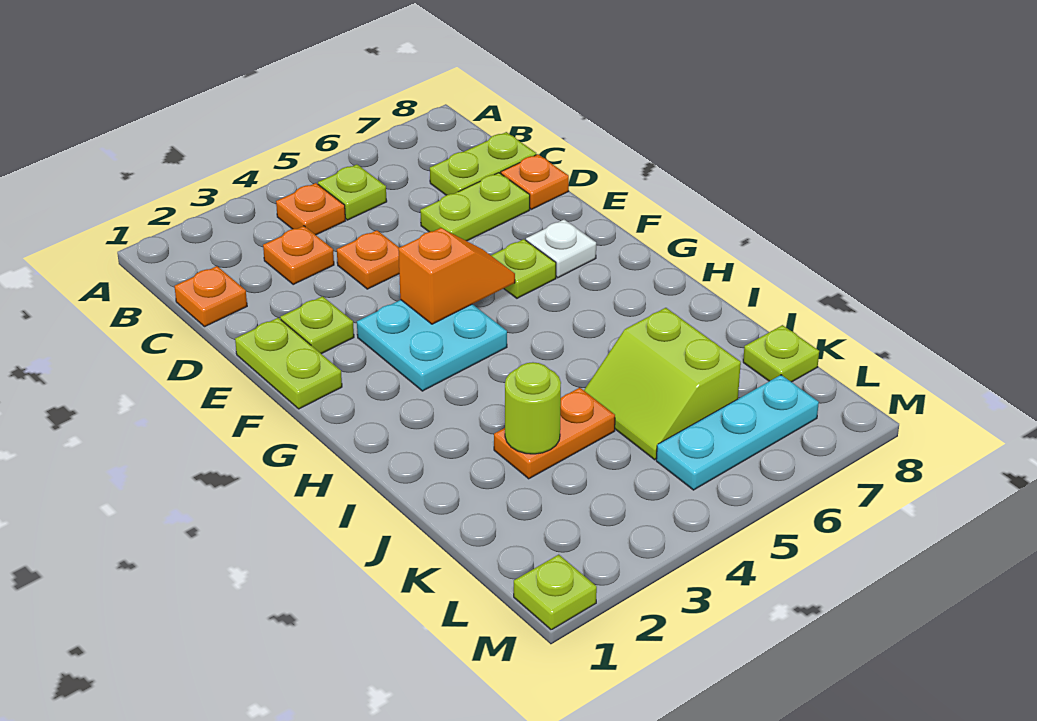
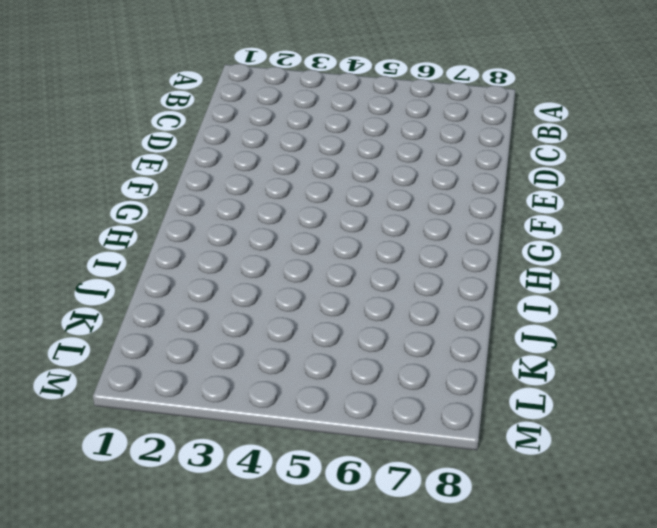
none -> orange plate B4 level 1
none -> lime plate B5 level 1
none -> orange plate C1 level 1

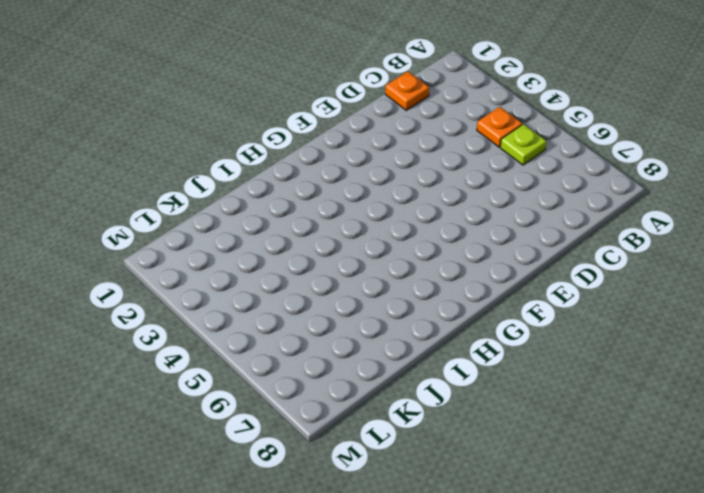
none -> orange plate C3 level 1
none -> lime plate C7:C8 level 1
none -> orange plate D4 level 1

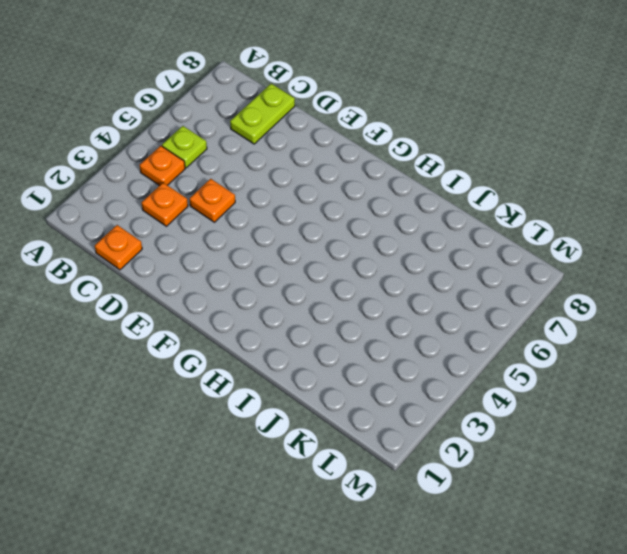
none -> lime plate D6:D7 level 1
none -> orange plate D8 level 1
none -> lime plate E1:F1 level 1

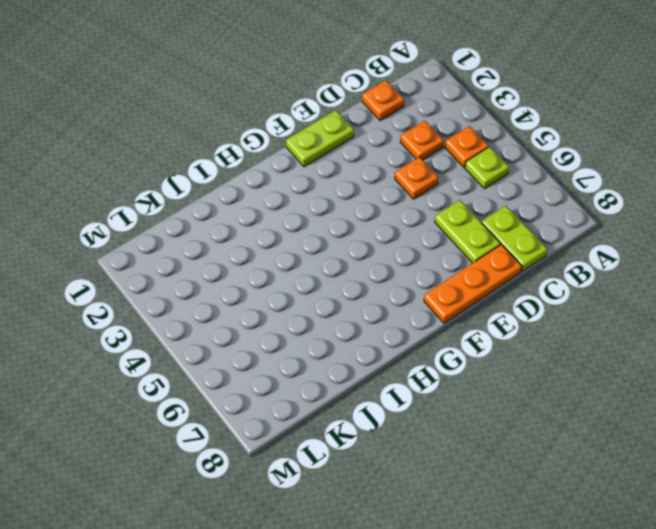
orange plate D8:F8 level 1 -> orange plate D8 level 1
none -> lime plate E2 level 1
none -> cyan plate F3:G4 level 1
none -> lime plate F6 level 1

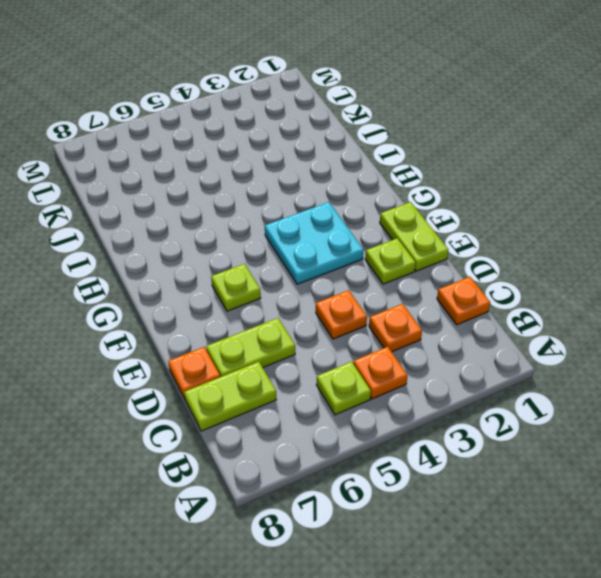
none -> white plate F7 level 1
none -> orange plate J3:J4 level 1
none -> lime slope J5:K6 level 1 top 6

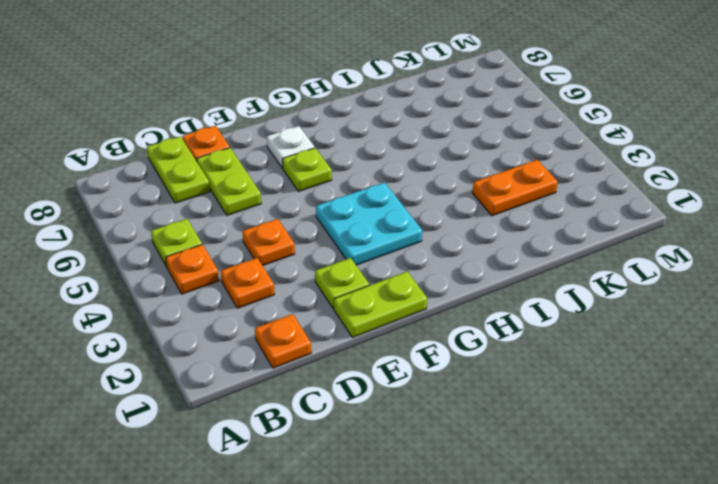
orange plate J3:K3 level 1 -> orange plate J3:J4 level 1
none -> lime slope J5:K6 level 1 top 6
none -> lime plate K8 level 1
none -> cyan plate L5:L7 level 1

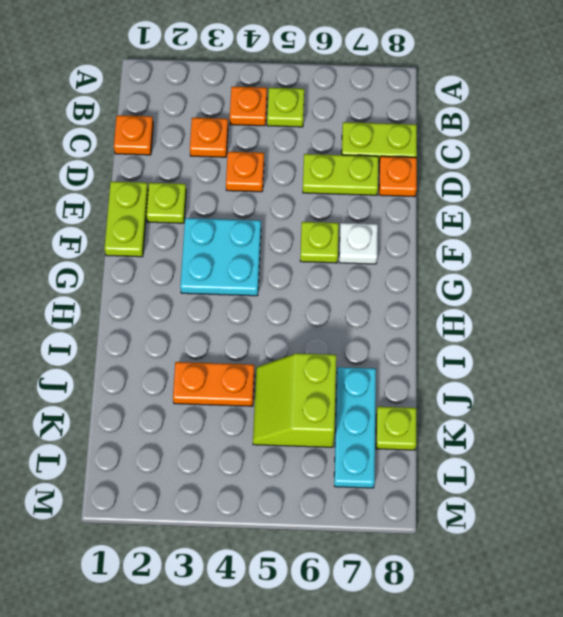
cyan plate J7:L7 level 1 -> cyan plate L5:L7 level 1
none -> lime plate M1 level 1
none -> orange slope F4:F5 level 2 top 4
none -> lime round brick J3 level 2

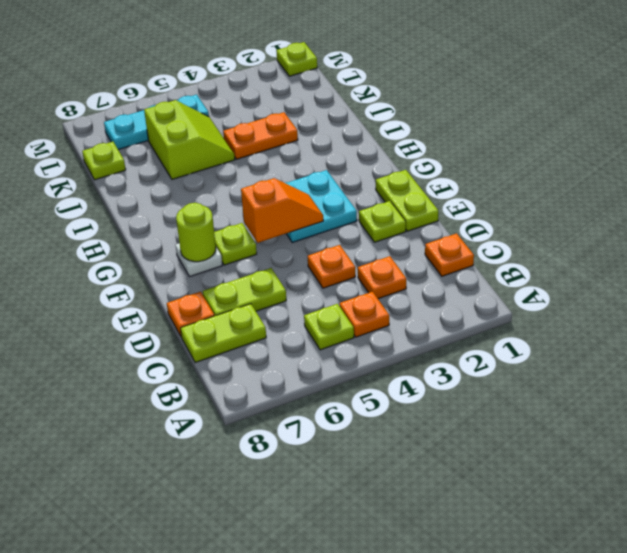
orange slope F4:F5 level 2 top 5 -> orange slope F4:F5 level 2 top 4
lime round brick F7 level 2 -> lime round brick J3 level 2

